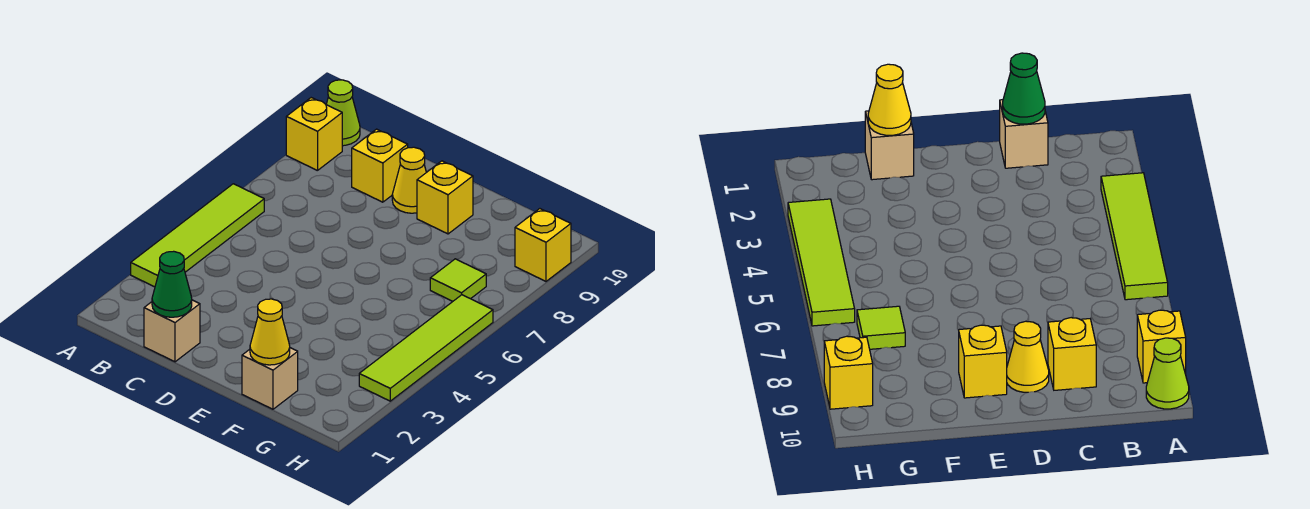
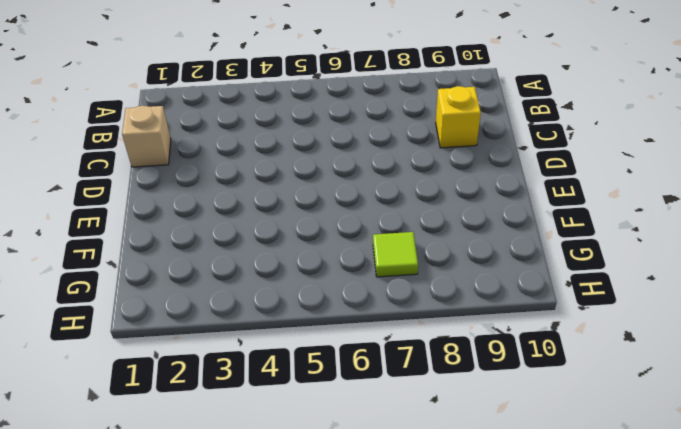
none -> lime tile A3:A6 level 1
none -> yellow brick A9 level 1
none -> lime cone A10 level 1

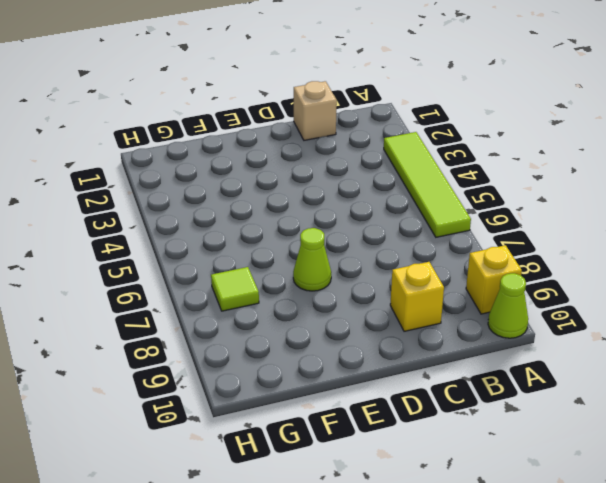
lime cone E7 level 1 -> none
none -> yellow cone D9 level 1
none -> yellow brick E9 level 1
none -> tan brick F1 level 1

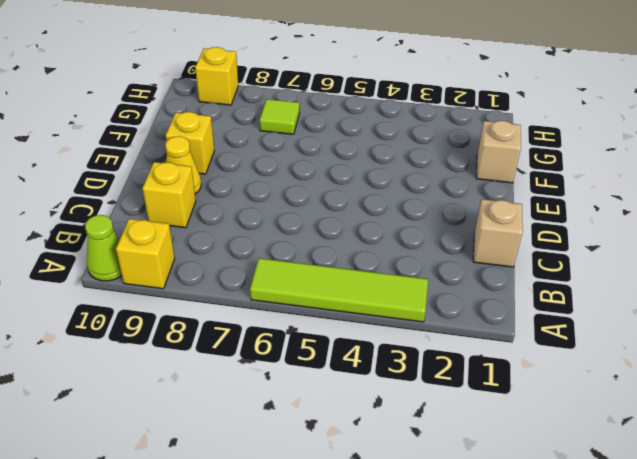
none -> lime tile H3:H6 level 1
none -> green cone C1 level 2
none -> yellow cone F1 level 2

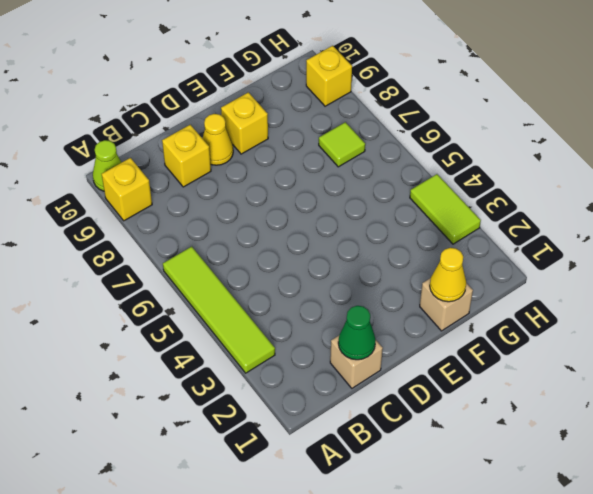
lime tile H3:H4 level 1 -> lime tile H3:H6 level 1

